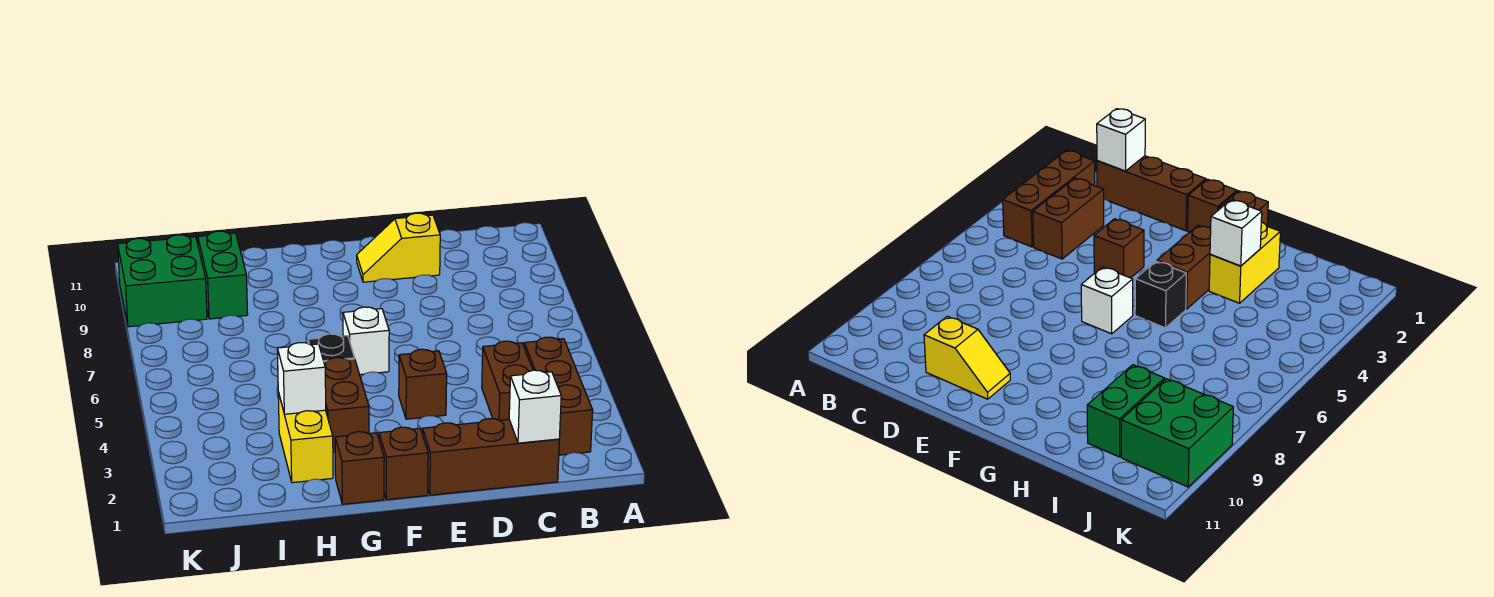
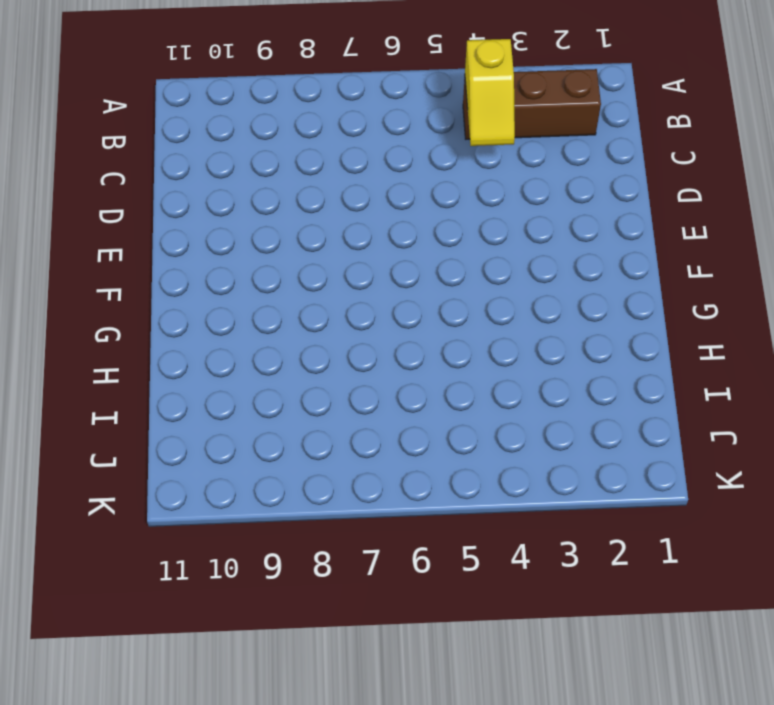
yellow slope B4:C4 level 2 top B -> yellow slope D10:E10 level 1 top D
none -> brown brick C1:E1 level 1
none -> brown brick C3:C4 level 1
none -> brown brick E4 level 1

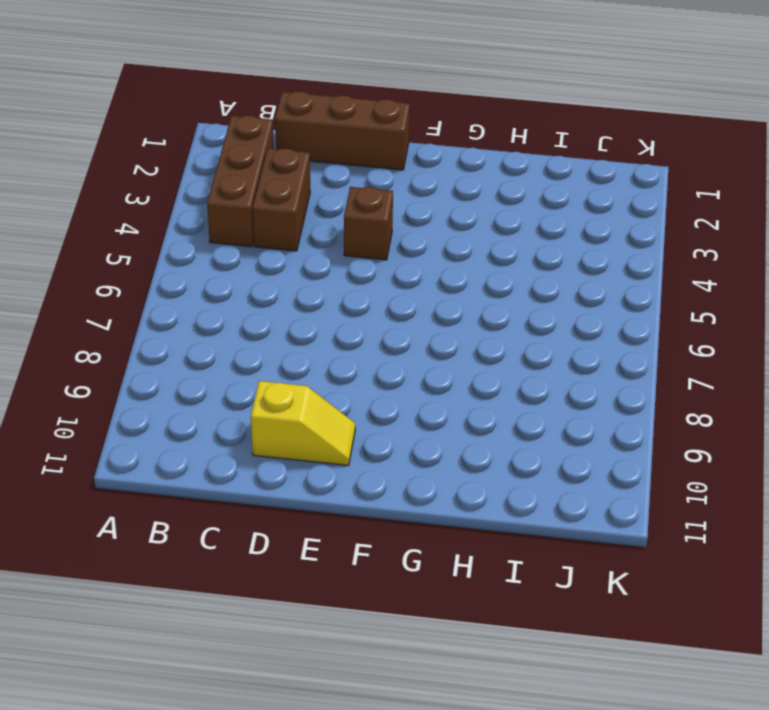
none -> brown brick F1 level 1
none -> white brick F6 level 1
none -> brown brick G1 level 1

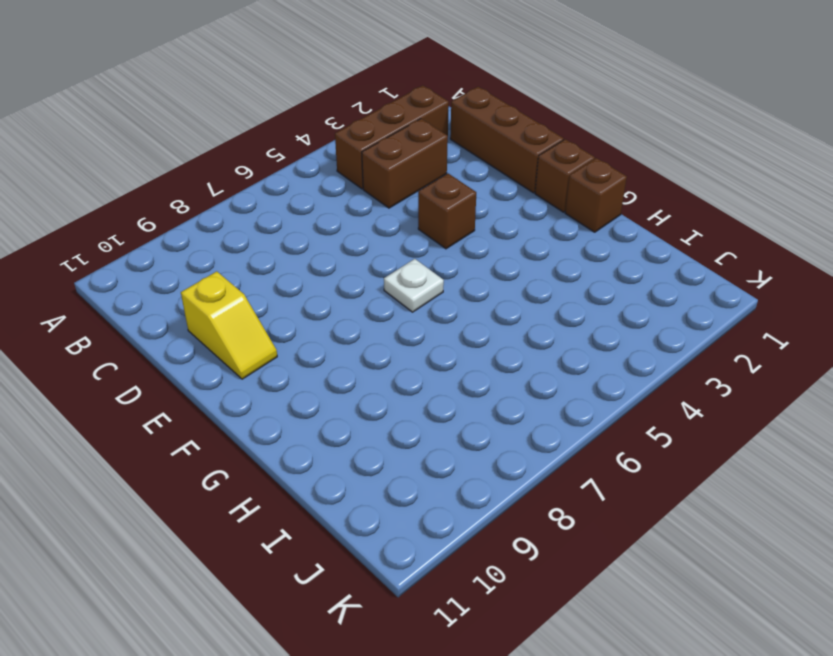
white plate F6 level 1 -> white brick F6 level 1
none -> brown brick G3:G4 level 1
none -> black brick G5 level 1
none -> yellow brick H2:H3 level 1

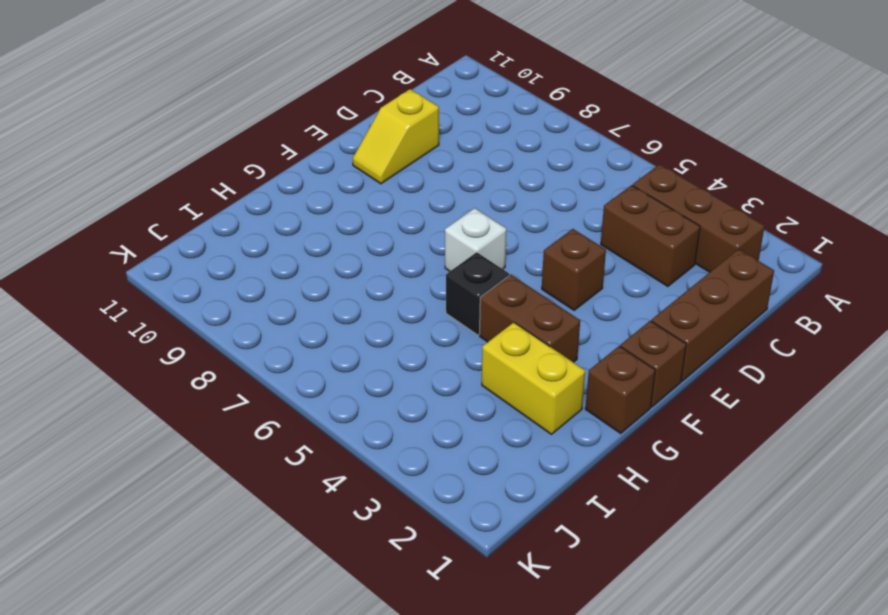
none -> green brick I9:I10 level 1
none -> green brick J9:K10 level 1
none -> white brick C1 level 2

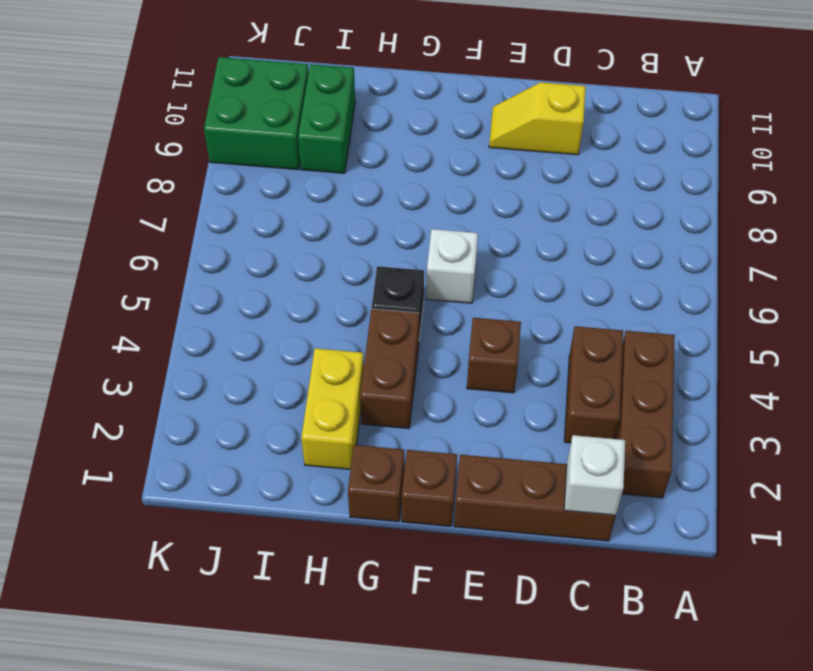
none -> white brick H3 level 2

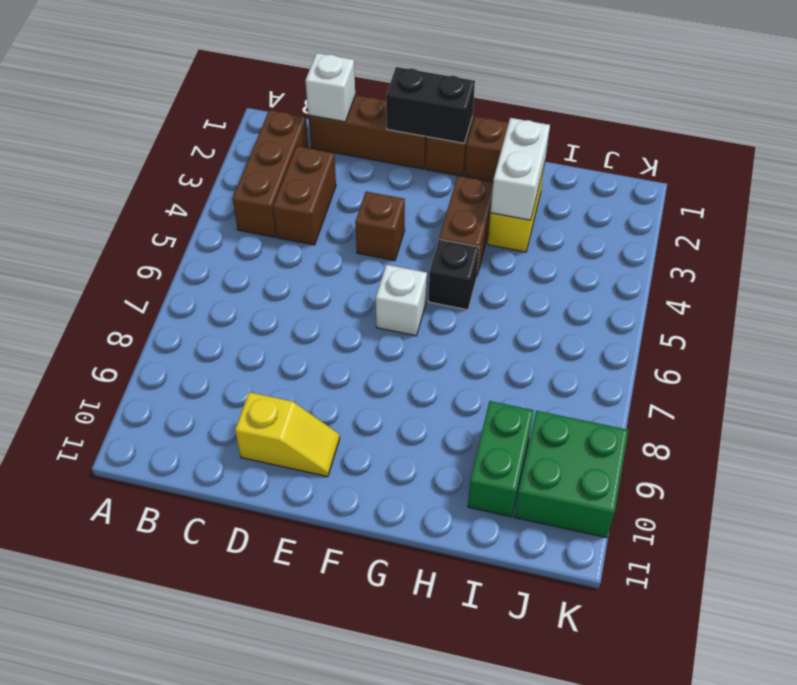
black brick E1:F1 level 2 -> none
white brick H2:H3 level 2 -> white brick H3 level 2

